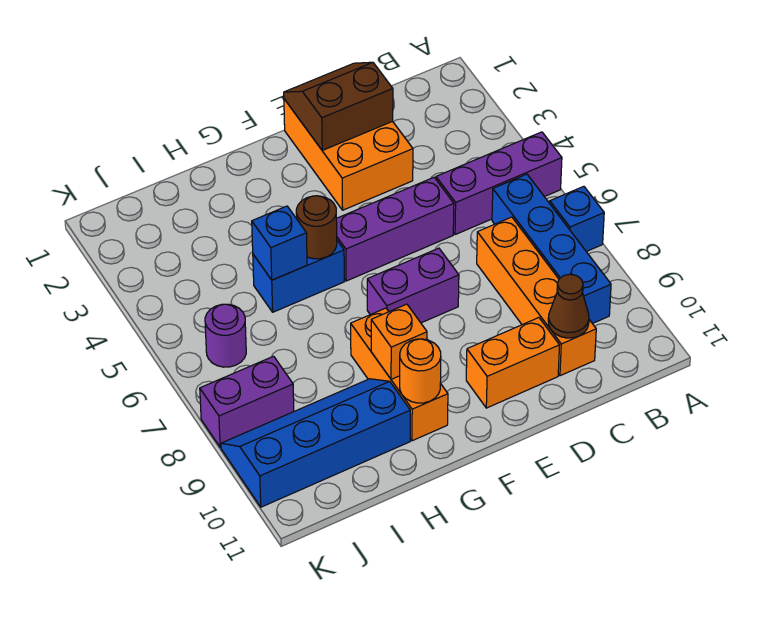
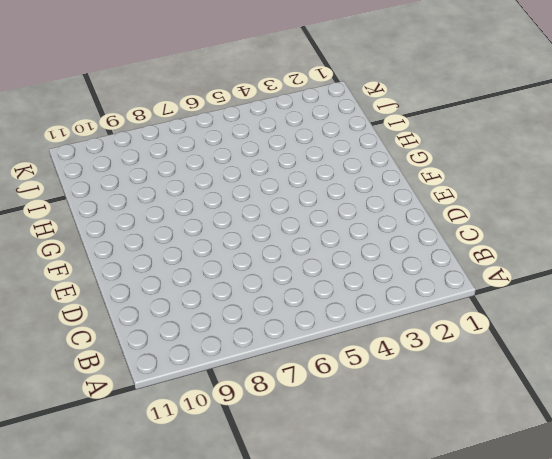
none -> purple brick A5:C5 level 1
none -> blue brick A7 level 1
none -> blue brick B6:B9 level 1

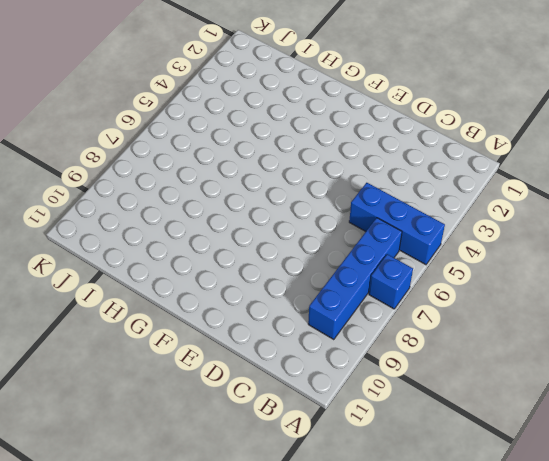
blue brick A5:C5 level 1 -> purple brick A5:C5 level 1
none -> orange brick C7:C10 level 1
none -> orange brick D1:E3 level 1
none -> purple brick D5:F5 level 1

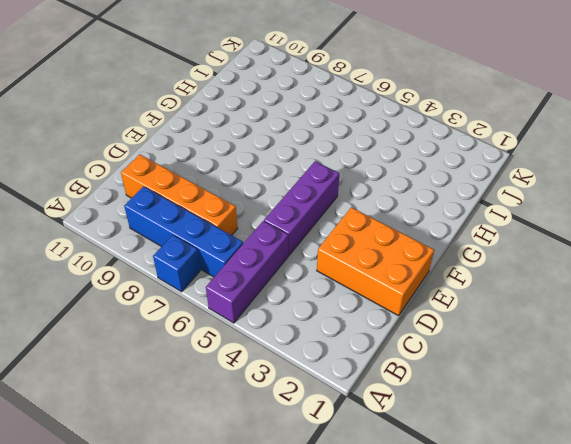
none -> orange brick D10:E10 level 1
none -> purple brick E7:F7 level 1
none -> blue brick G5:H5 level 1

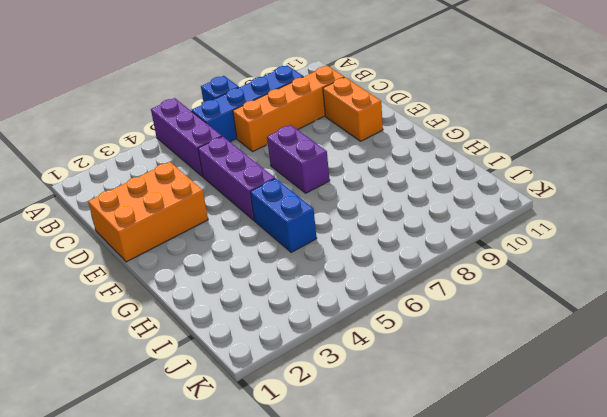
none -> orange brick G8:G10 level 1
none -> blue slope H9:K10 level 1 top 10
none -> purple round brick J6 level 1

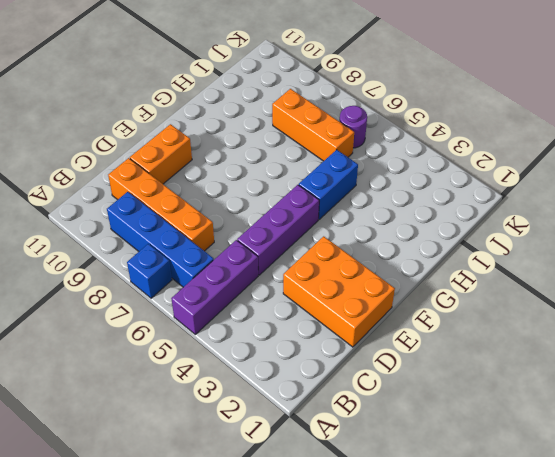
orange brick I6:I8 level 1 -> orange brick G8:G10 level 1
none -> purple brick E7:F7 level 1
none -> blue slope H9:K10 level 1 top 10
none -> purple brick J8:K8 level 1

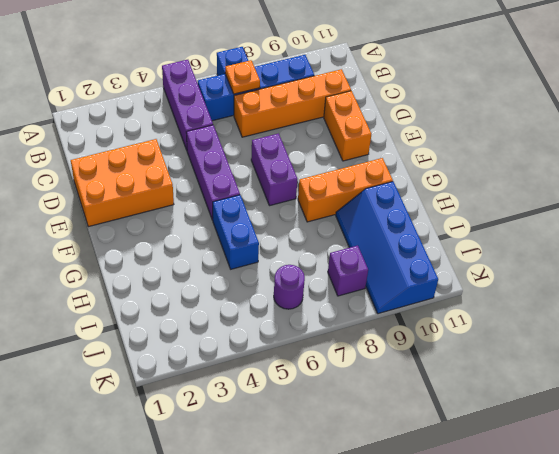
orange plate B7 level 2 -> none
purple brick J8 level 1 -> purple brick J8:K8 level 1
none -> brown cone C10 level 2
none -> brown slope D1:E2 level 2 top 2
none -> brown round brick G5 level 2

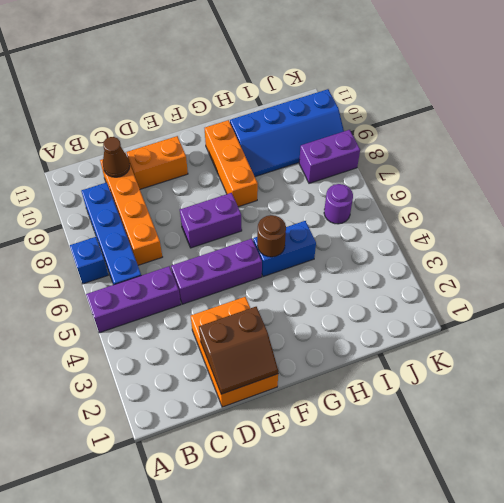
none -> orange brick G9 level 2
none -> orange round brick G10 level 2
none -> blue brick H5 level 2

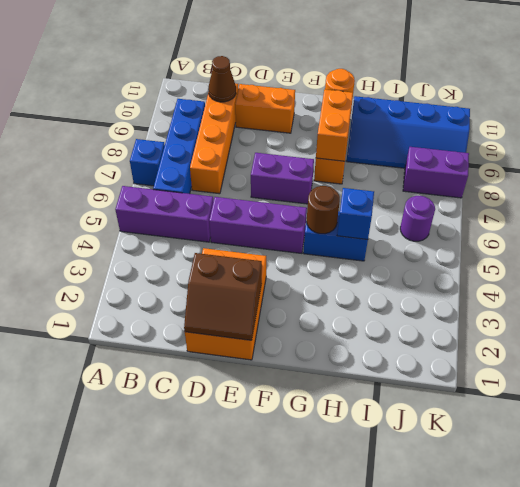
orange brick G8:G9 level 2 -> orange brick G9 level 2

